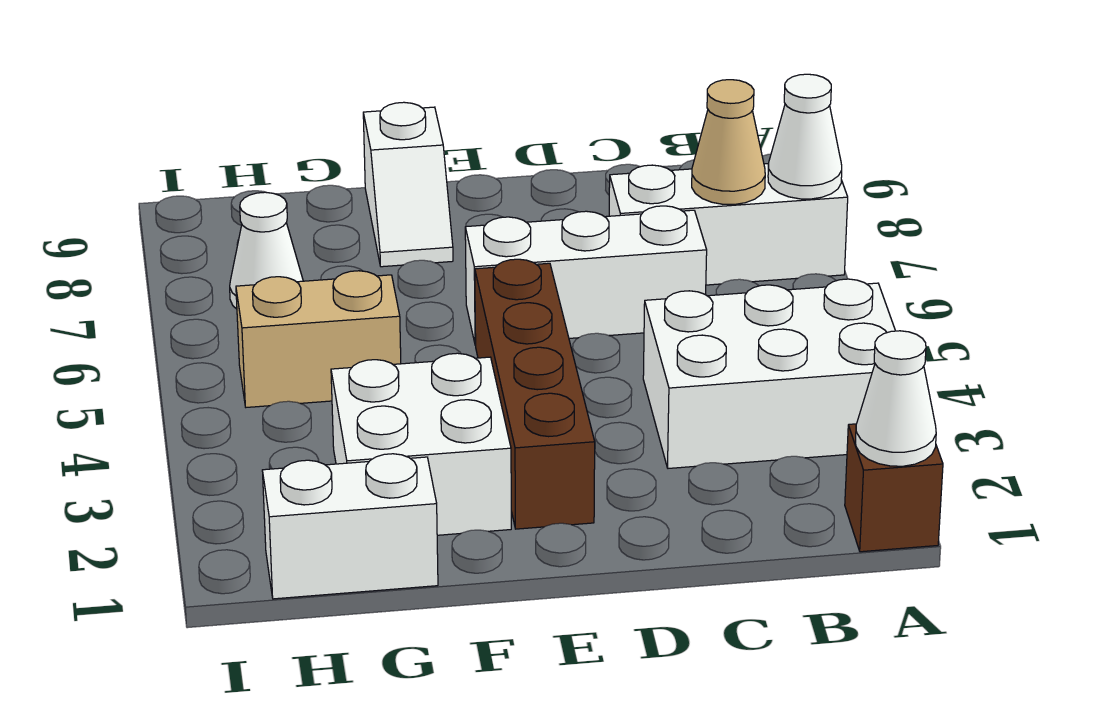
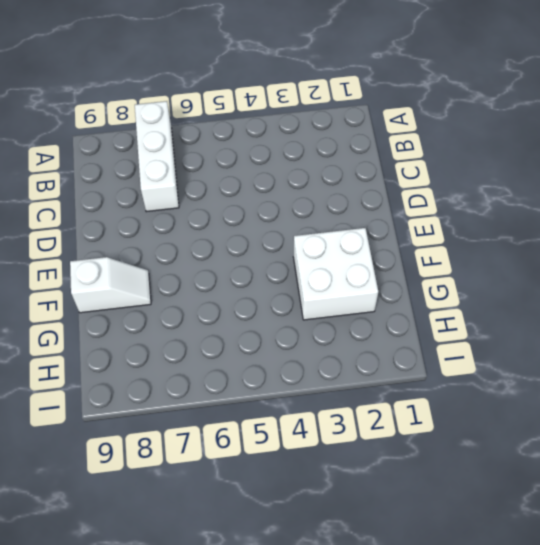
none -> brown brick A1 level 1
none -> white brick A3:C4 level 1
none -> white brick C6:E6 level 1

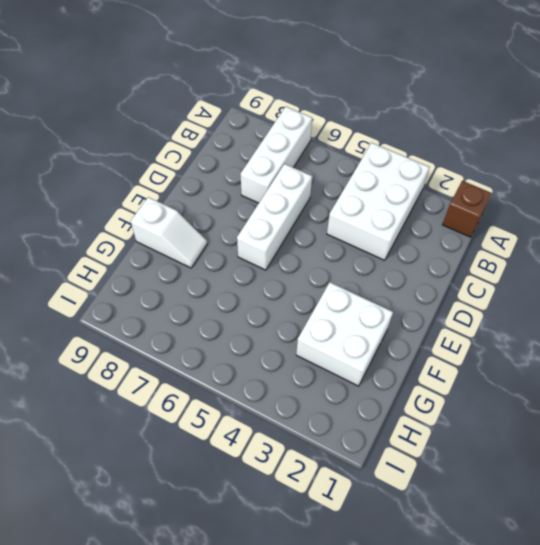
none -> brown brick E2:E5 level 1
none -> white brick G1:H1 level 1
none -> tan brick G5:H5 level 1

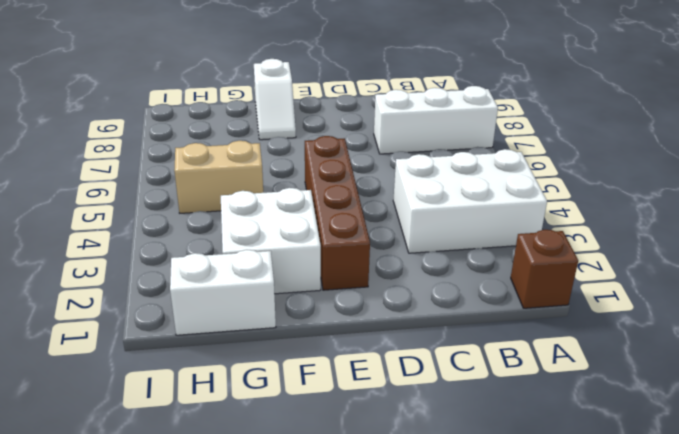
none -> white brick C6:E6 level 1
none -> white cone H7 level 1
none -> white cone A1 level 2

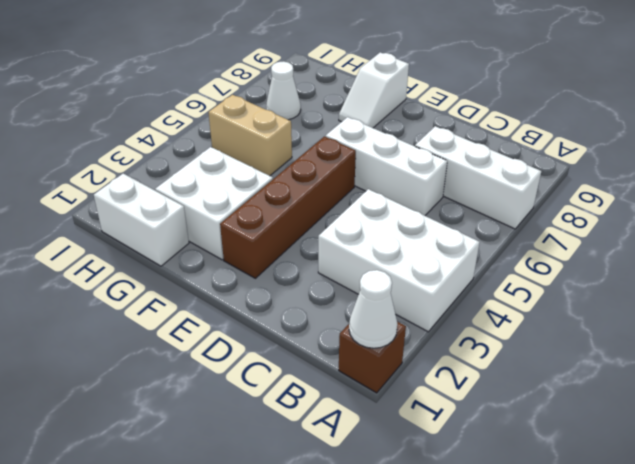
none -> white cone A7 level 2
none -> tan cone B7 level 2

